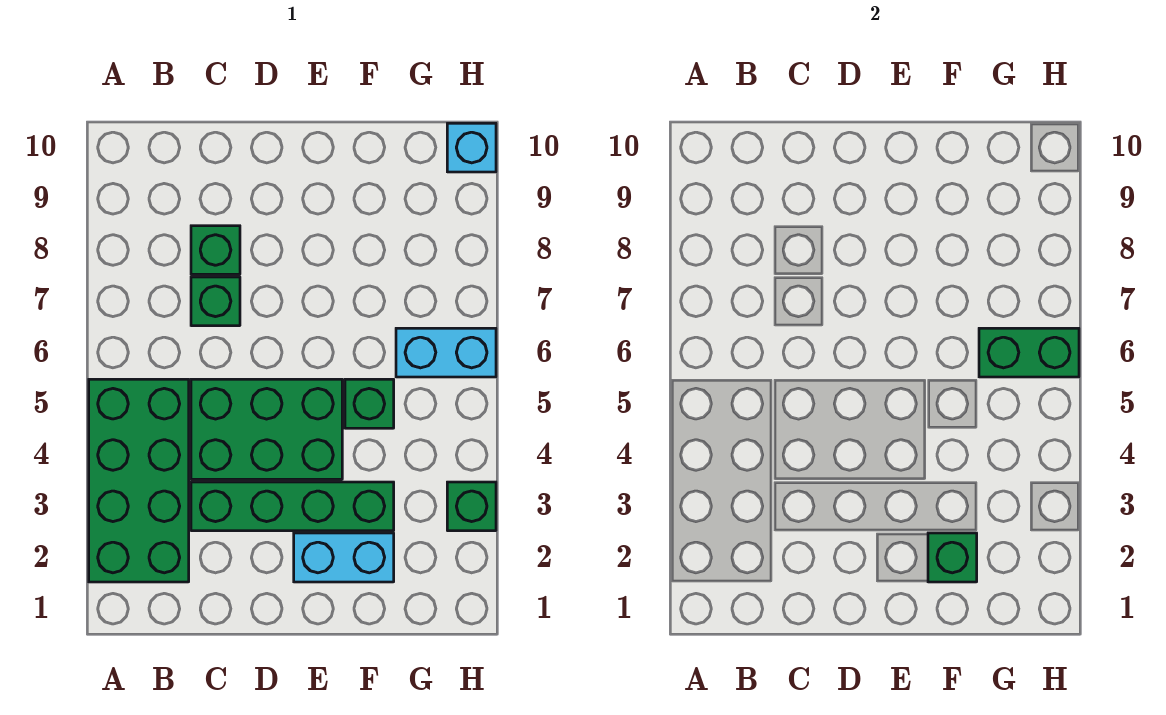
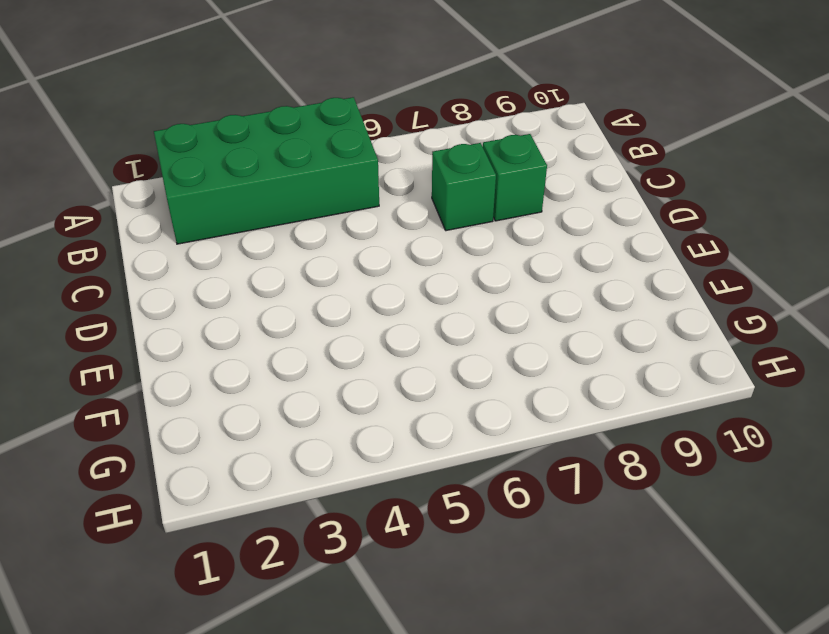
none -> green brick C3:F3 level 1
none -> green brick C4:E5 level 1
none -> cyan brick E2:F2 level 1

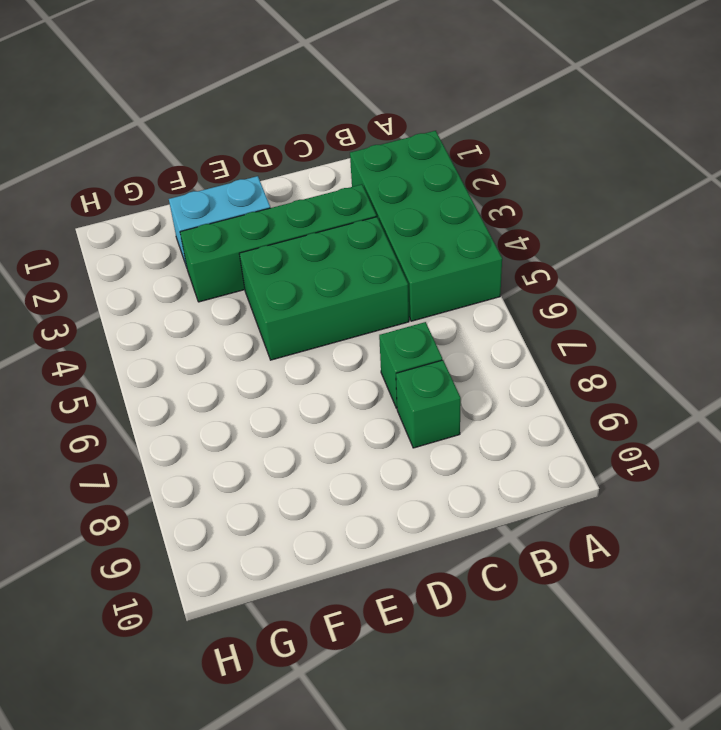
none -> green brick F5 level 1
none -> cyan brick G6:H6 level 1
none -> green brick H3 level 1

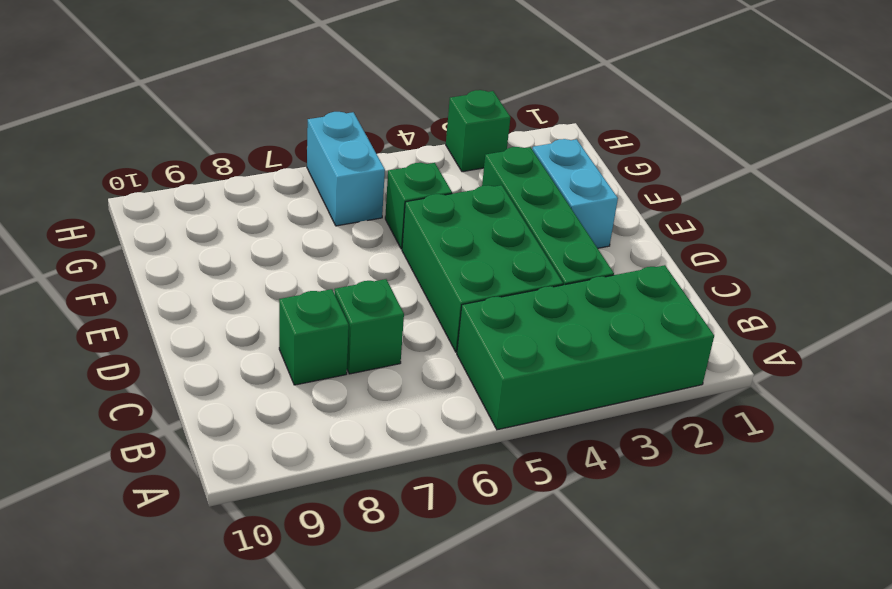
none -> cyan brick H10 level 1
none -> green brick F2 level 2
none -> green brick G6:H6 level 2

